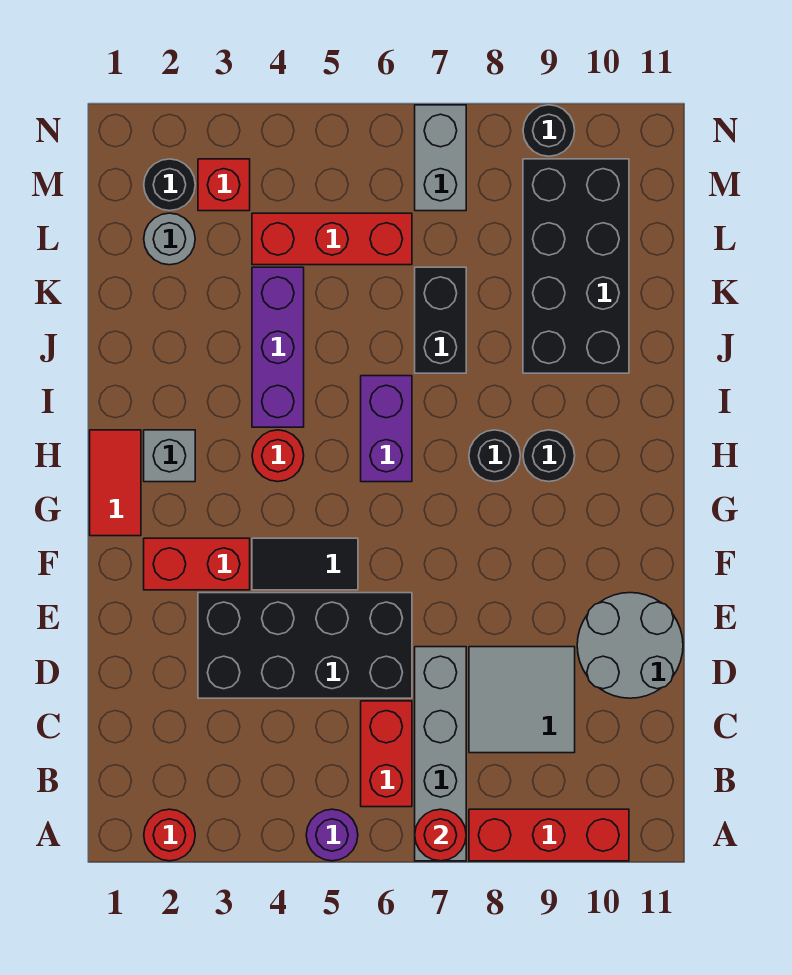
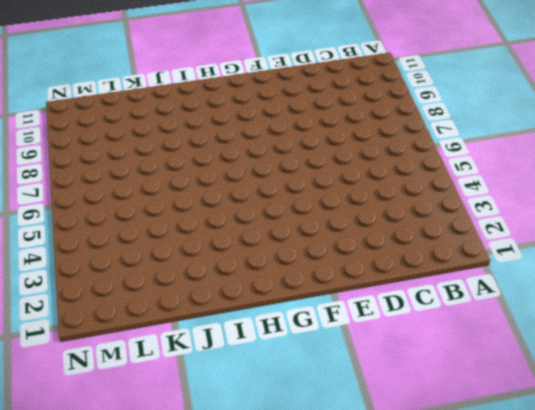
none -> red round brick A2 level 1
none -> purple round brick A5 level 1
none -> grey brick A7:D7 level 1

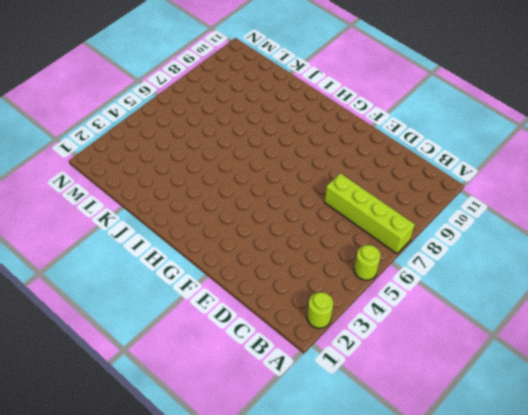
lime round brick A2 level 1 -> red round brick A2 level 1
lime round brick A5 level 1 -> purple round brick A5 level 1
lime brick A7:D7 level 1 -> grey brick A7:D7 level 1
none -> red brick A8:A10 level 1
none -> red brick B6:C6 level 1
none -> grey tile C8:D9 level 1

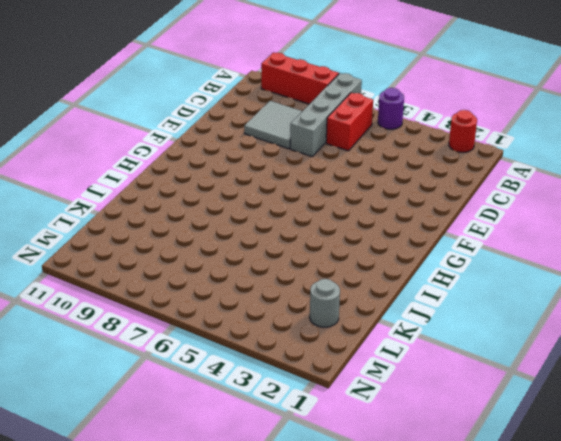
none -> black brick D3:E6 level 1
none -> grey round brick D10:E11 level 1
none -> red brick F2:F3 level 1

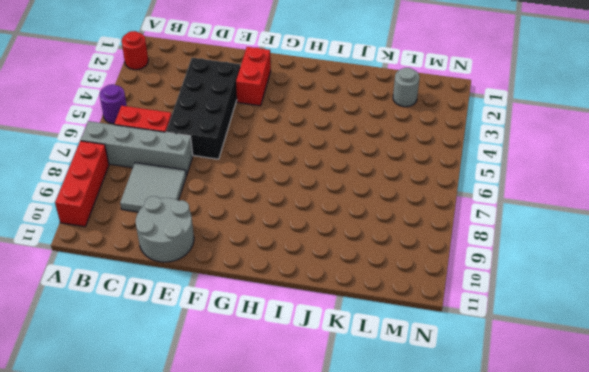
none -> black tile F4:F5 level 1
none -> red tile G1:H1 level 1
none -> grey brick H2 level 1

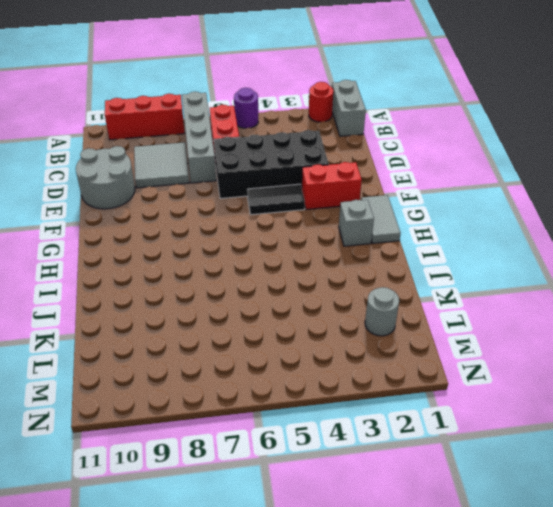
grey brick A1:B1 level 1 -> grey brick M7:N7 level 1
grey tile G1:H1 level 1 -> red tile G1:H1 level 1
none -> red round brick H4 level 1
none -> purple brick H6:I6 level 1
none -> black round brick H8 level 1

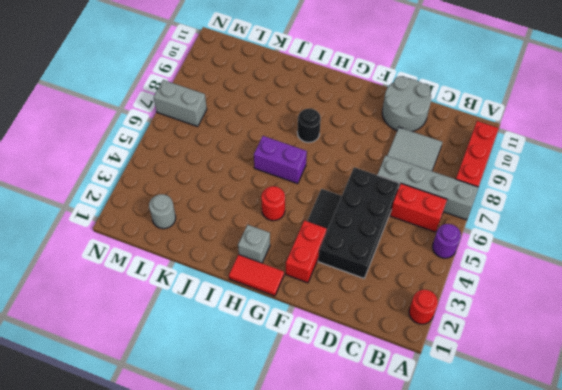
none -> black round brick H9 level 1
none -> purple brick I4:K4 level 1
none -> black brick J7:K7 level 1

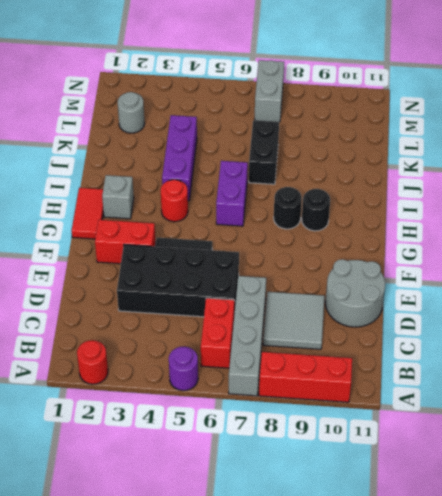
none -> black brick J9:M10 level 1
none -> red brick L4:L6 level 1
none -> black round brick M2 level 1

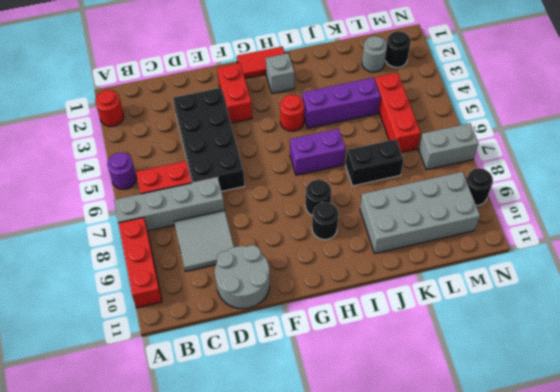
grey brick J9:M10 level 1 -> black brick J9:M10 level 1
none -> black tile F4:F5 level 1
none -> red brick M3 level 1
none -> red round brick A7 level 2

